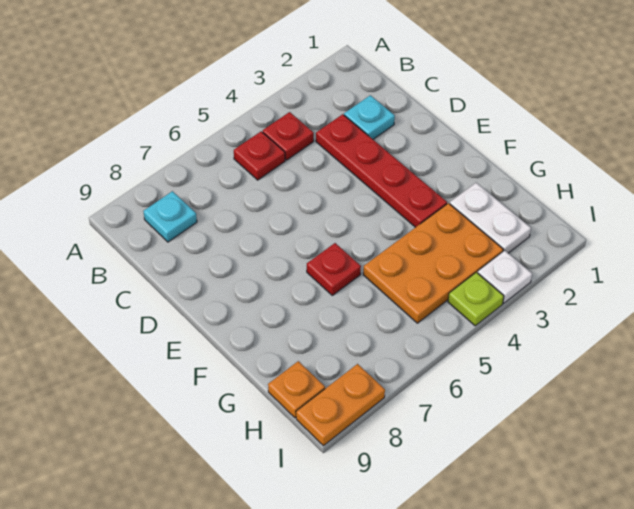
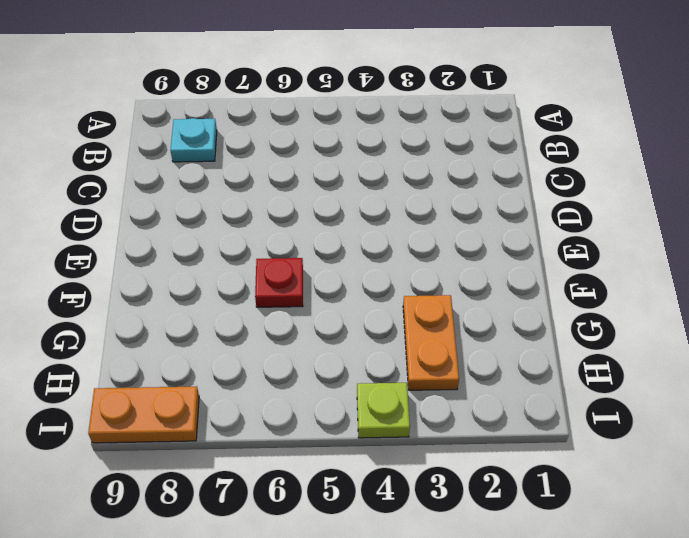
orange plate G3:H3 level 1 -> orange plate G3:H5 level 1
none -> red plate B4 level 1
none -> red plate B5 level 1
none -> cyan plate C2 level 1

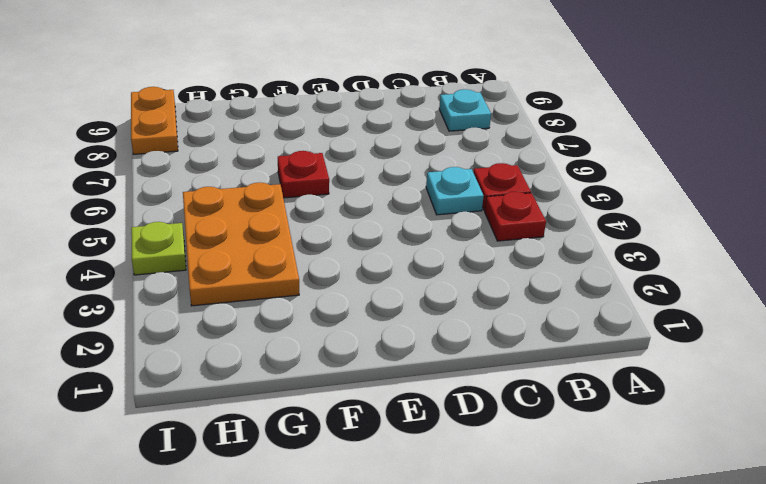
cyan plate C5 level 1 -> cyan plate C2 level 1
none -> red plate C3:F3 level 1
none -> white plate G2:H2 level 1
none -> orange plate H9 level 1

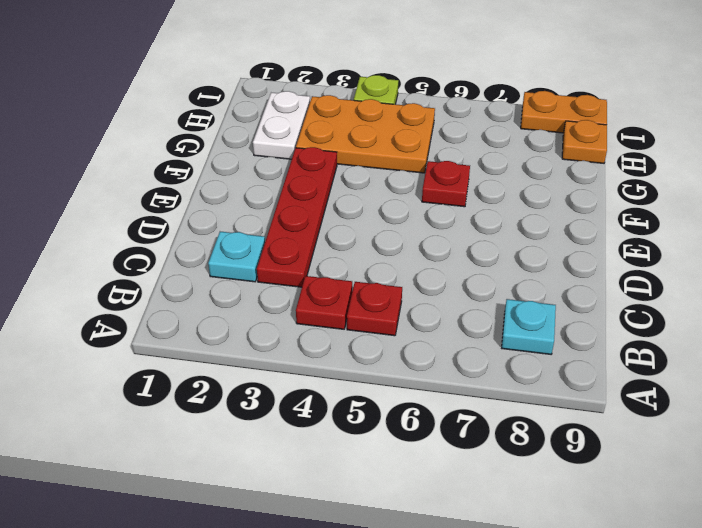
none -> white plate I3 level 1

